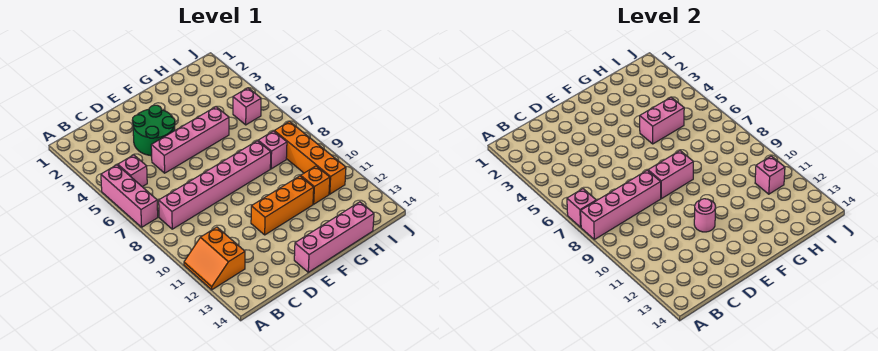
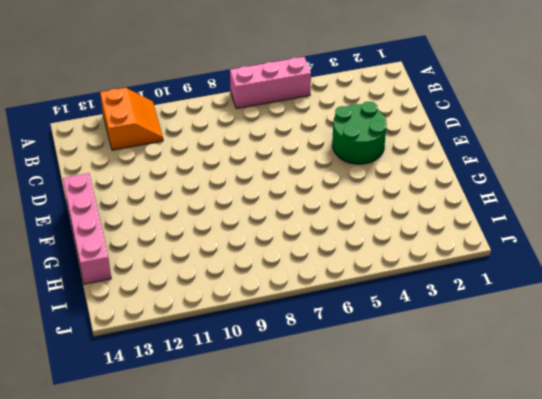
orange slope A11:B12 level 1 top 12 -> orange slope A11:B12 level 1 top B
none -> pink brick B5 level 1
none -> pink brick B8:G8 level 1
none -> pink brick D5:G5 level 1

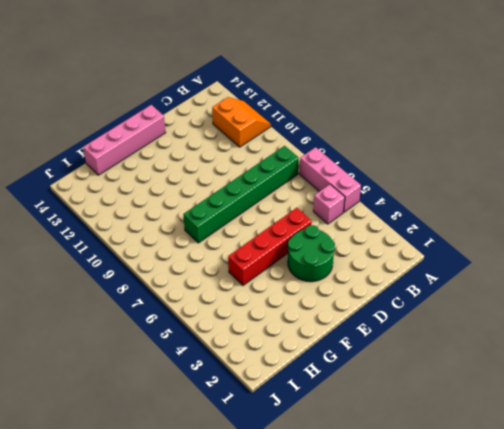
green brick B8:G8 level 1 -> pink brick B8:G8 level 1
red brick D5:G5 level 1 -> pink brick D5:G5 level 1
none -> orange brick E11:G11 level 1
none -> pink brick H8 level 1
none -> orange brick H11 level 1

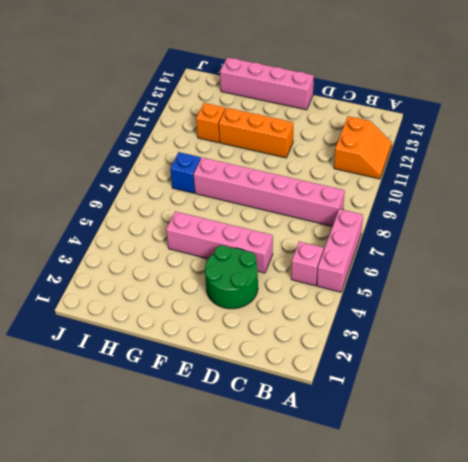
blue brick H8 level 1 -> pink brick H8 level 1
none -> pink brick I5 level 1
none -> orange brick I8:I11 level 1
none -> pink brick A7 level 2

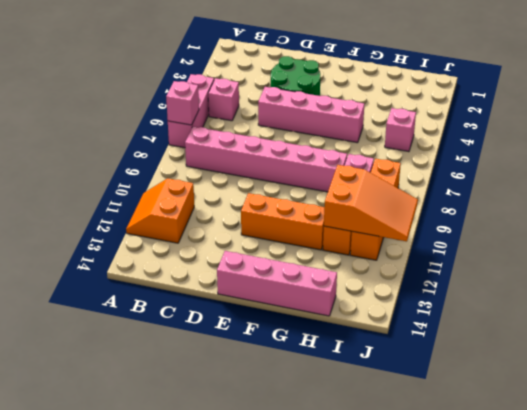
orange slope H10:J11 level 2 top H -> pink brick I11 level 2
none -> pink brick A8:D8 level 2
none -> pink brick E8:F8 level 2
none -> pink round brick E11 level 2

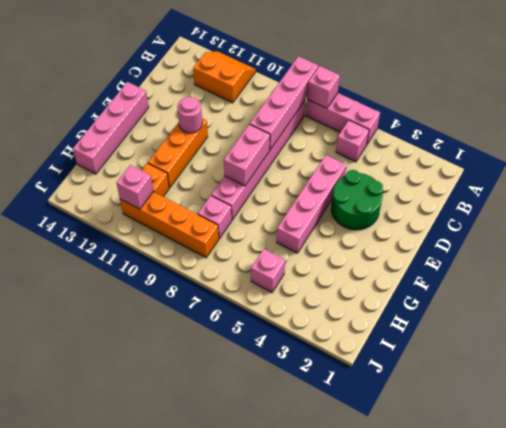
none -> pink brick G5:H5 level 2

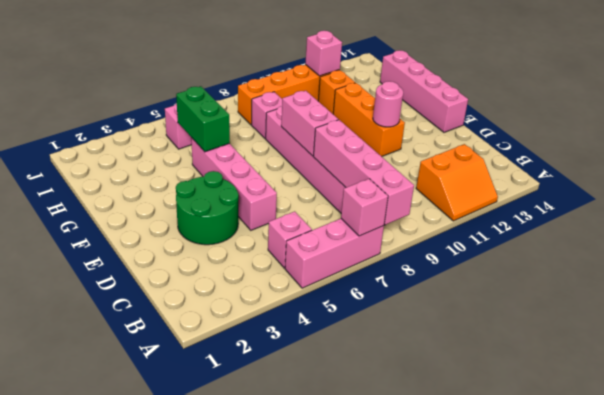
green brick G5:H5 level 2 -> pink brick G5:H5 level 2

